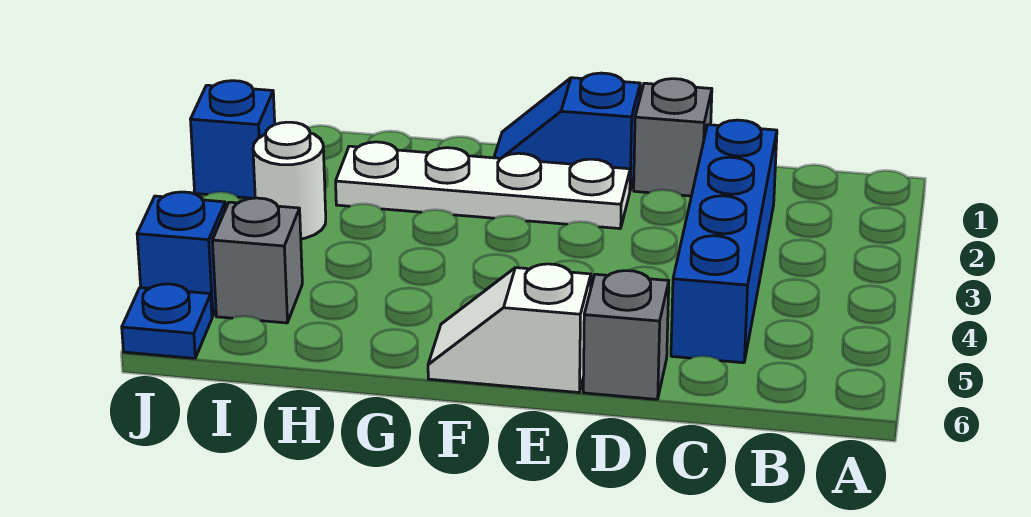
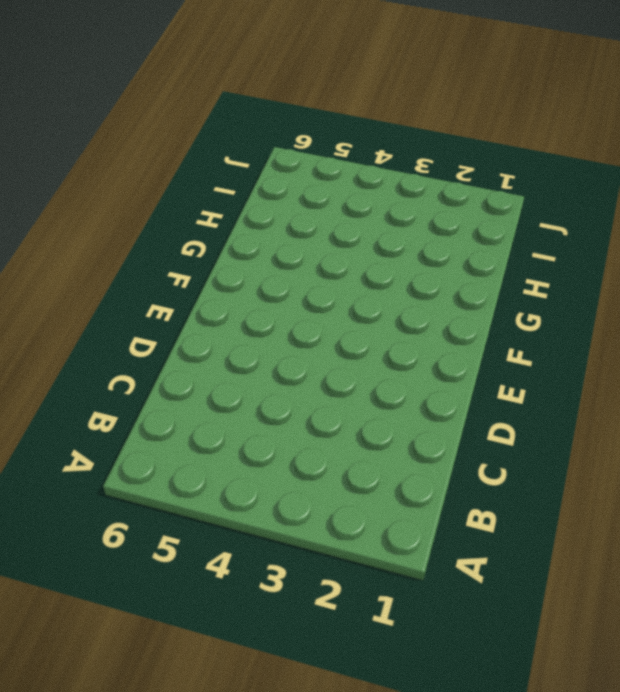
none -> blue brick C2:C5 level 1
none -> grey brick D1 level 1

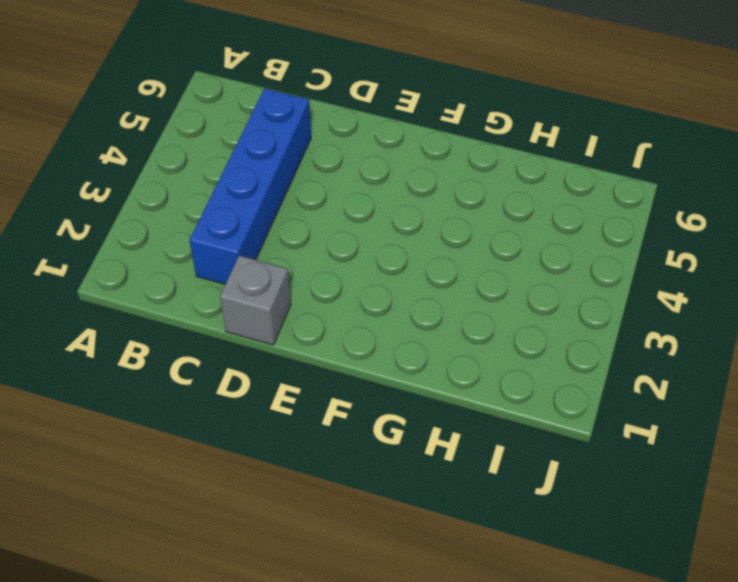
none -> grey brick D6 level 1
none -> blue slope E1:F1 level 1 top E

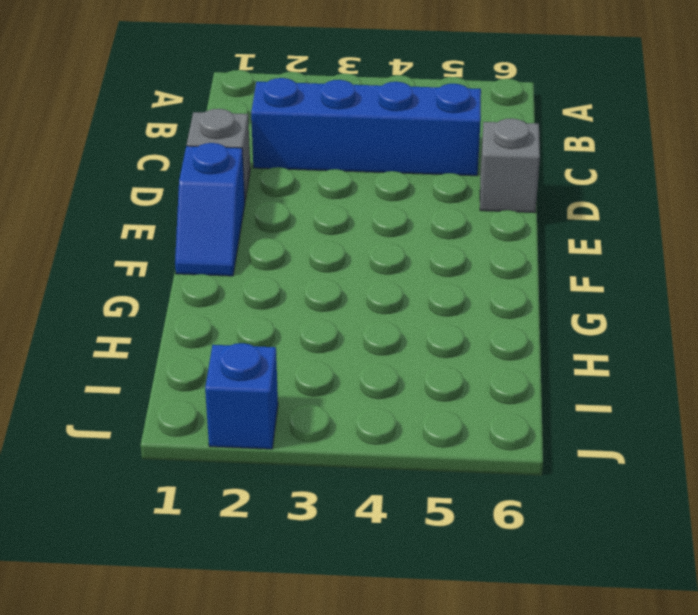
none -> white plate E2:H2 level 1
none -> white slope E6:F6 level 1 top E

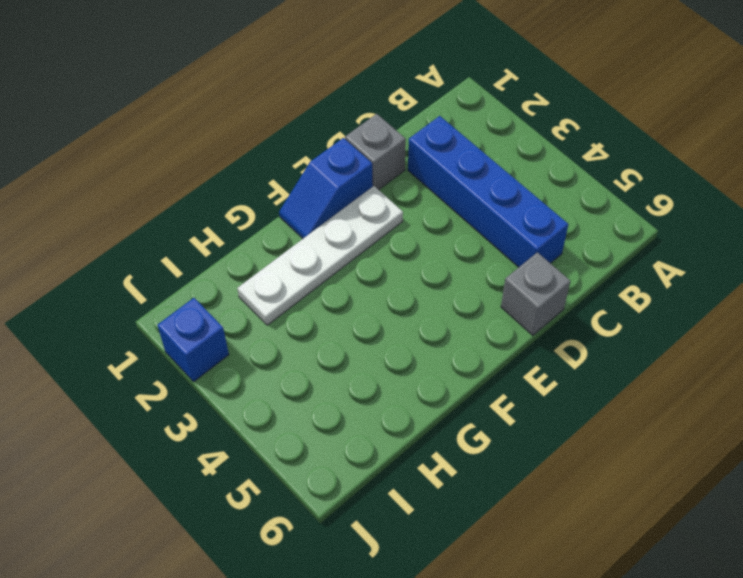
none -> white slope E6:F6 level 1 top E
none -> white round brick I3 level 1

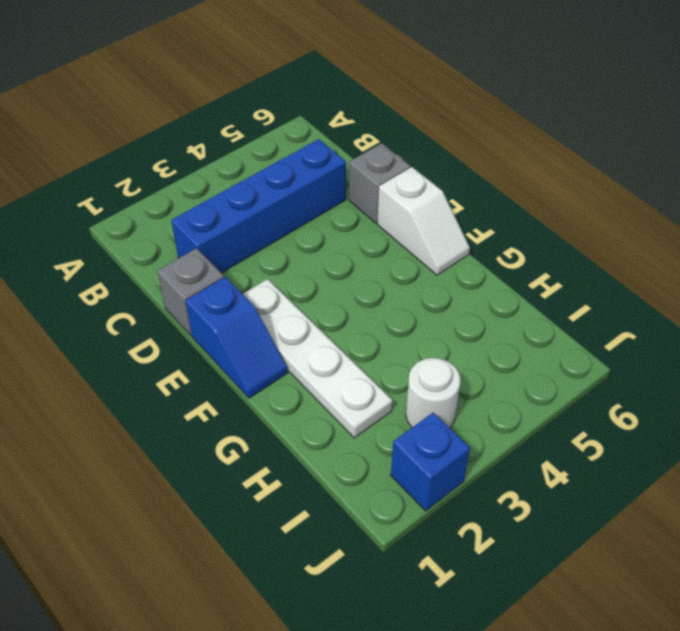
none -> grey brick I5 level 1
none -> blue brick J5 level 1

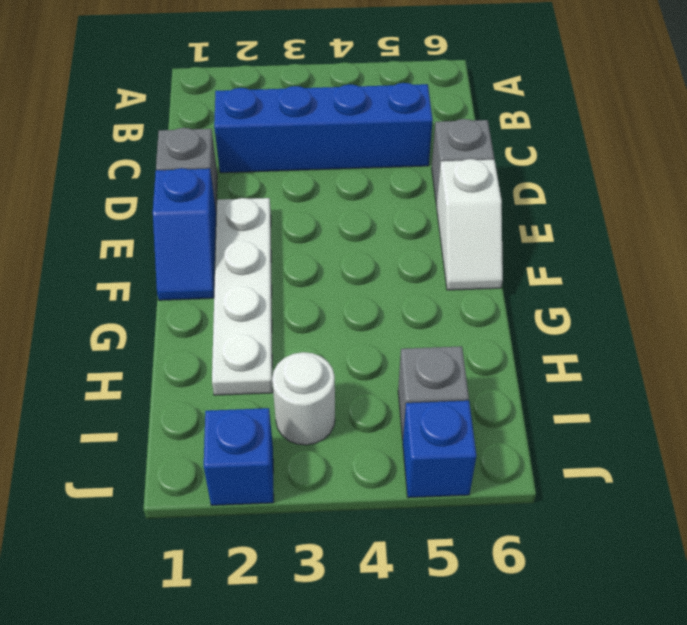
none -> blue plate J6 level 1

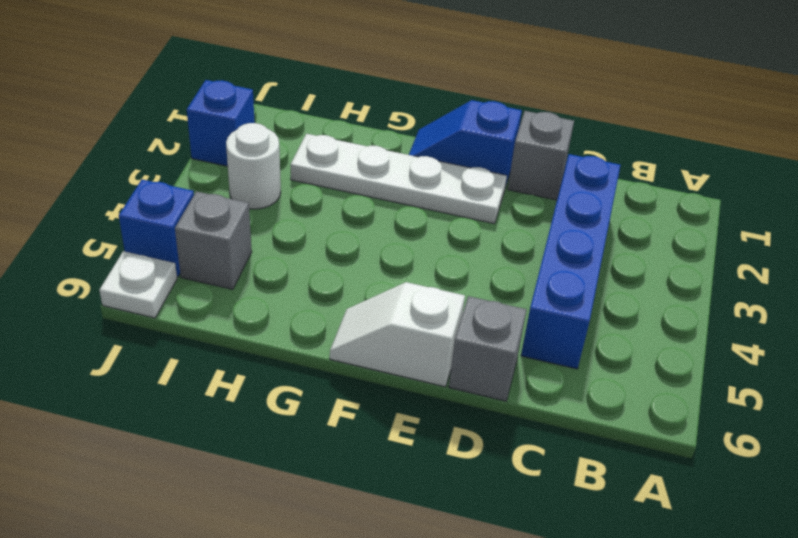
white plate J6 level 1 -> blue plate J6 level 1

